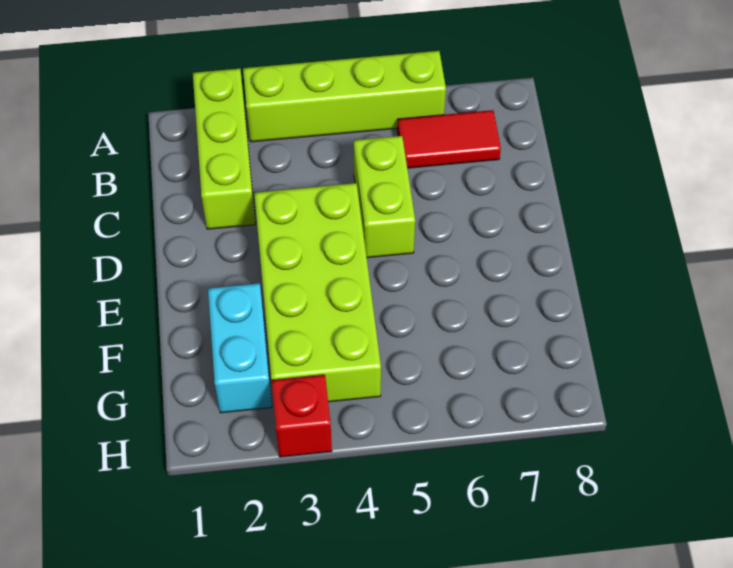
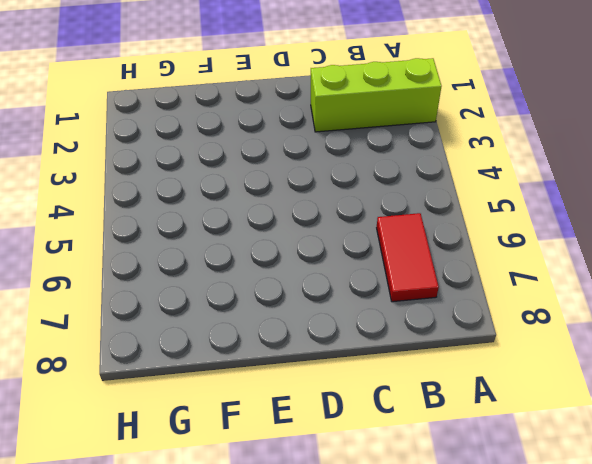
none -> lime brick A3:A6 level 1
none -> lime brick C5:D5 level 1

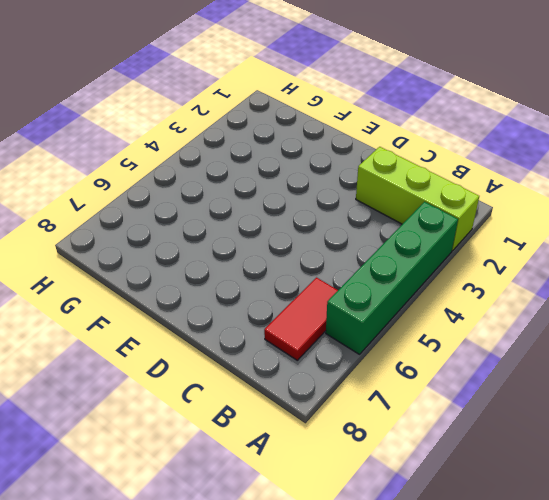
green brick A3:A6 level 1 -> lime brick A3:A6 level 1
none -> lime brick C5:D5 level 1
none -> lime brick D3:G4 level 1

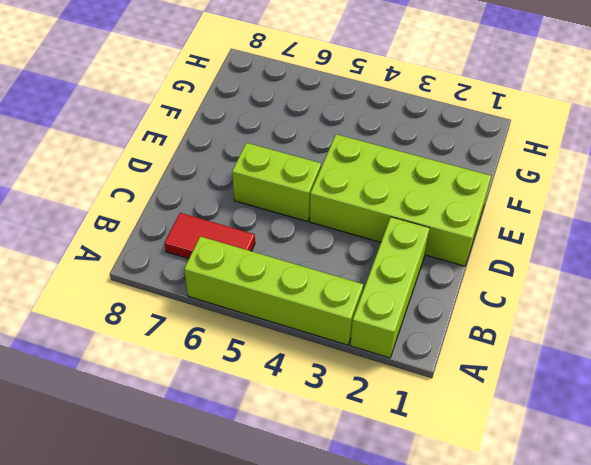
lime brick D1:E4 level 1 -> lime brick D3:G4 level 1
lime brick D5:D6 level 1 -> lime brick C5:D5 level 1
none -> cyan brick F2:G2 level 1
none -> red brick H3 level 1

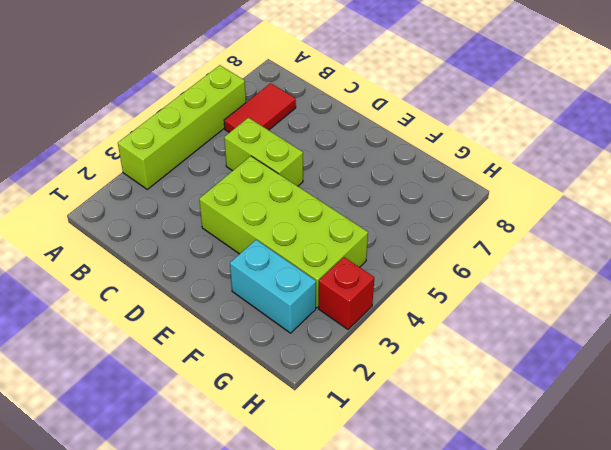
none -> lime brick A2:C2 level 1

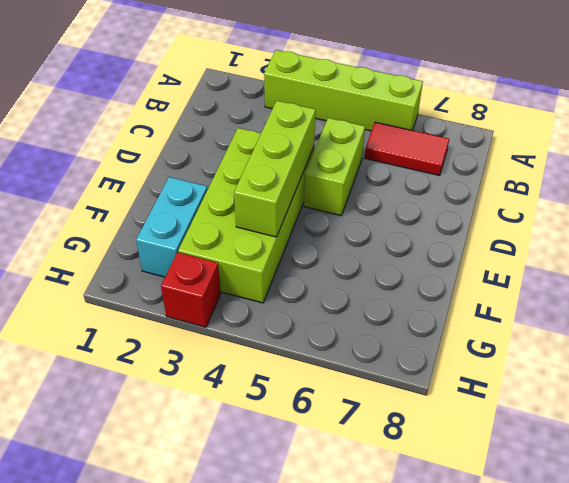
lime brick D4:F4 level 2 -> lime brick A2:C2 level 1

